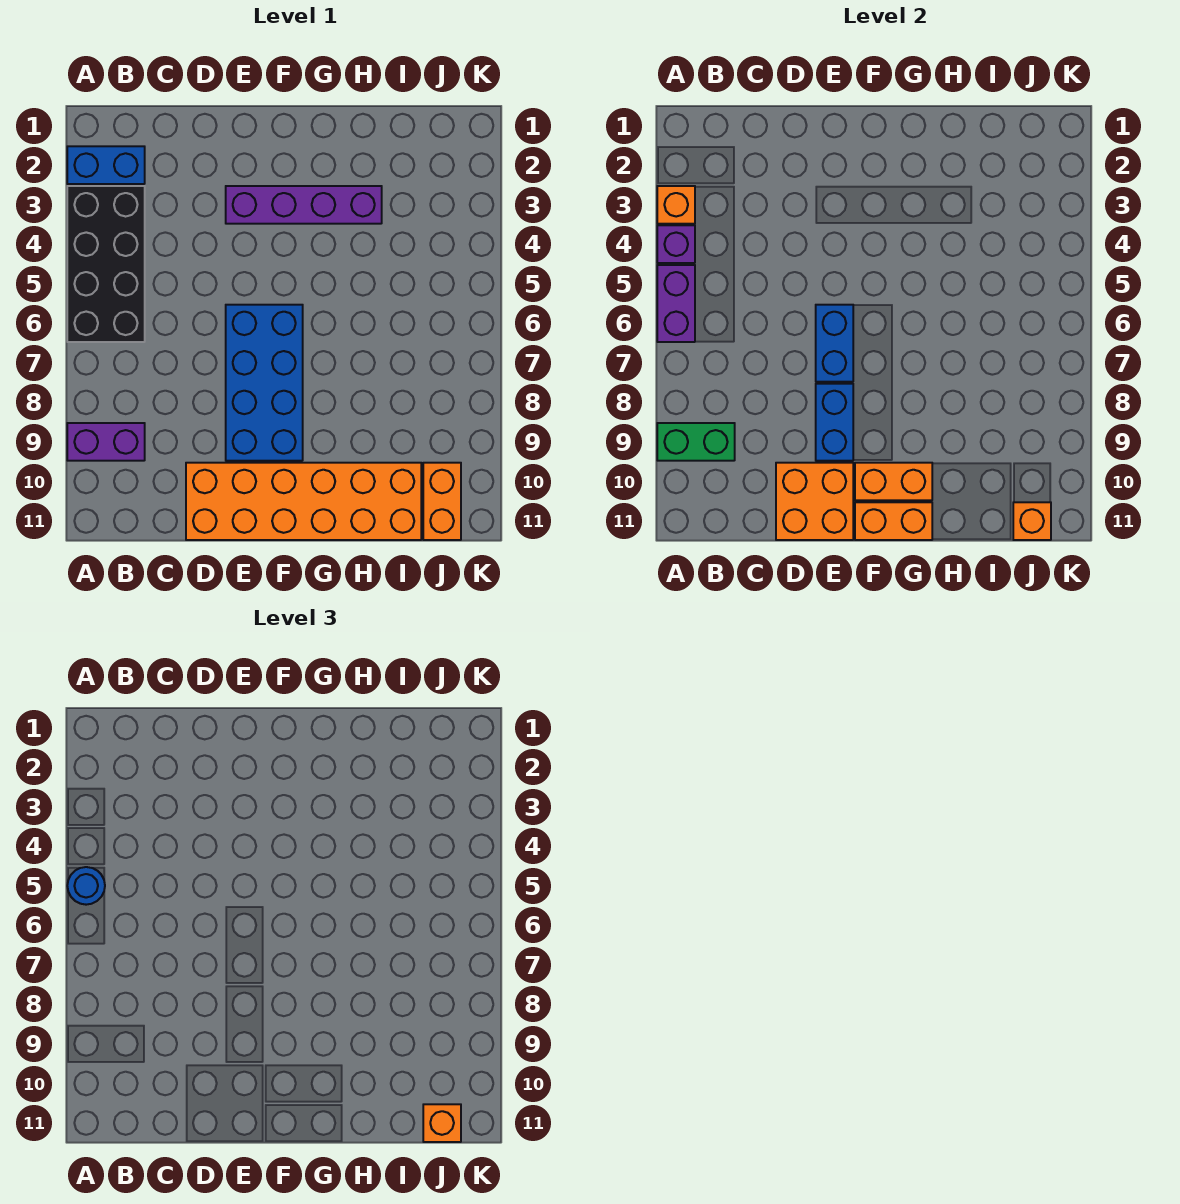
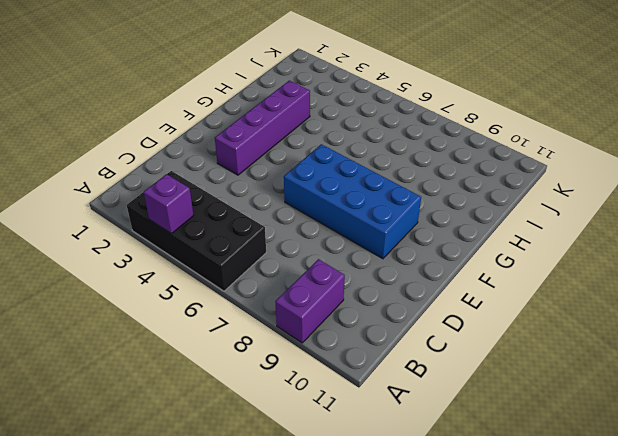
none -> blue brick A2:B2 level 1
none -> orange brick D10:I11 level 1
none -> orange brick J10:J11 level 1

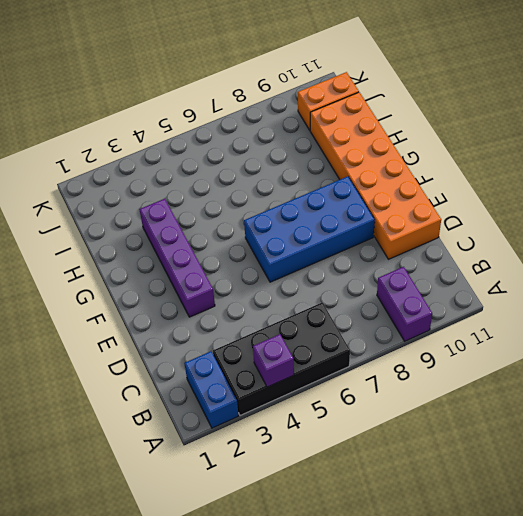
none -> orange brick A3 level 2
none -> purple brick A5:A6 level 2
none -> green brick A9:B9 level 2

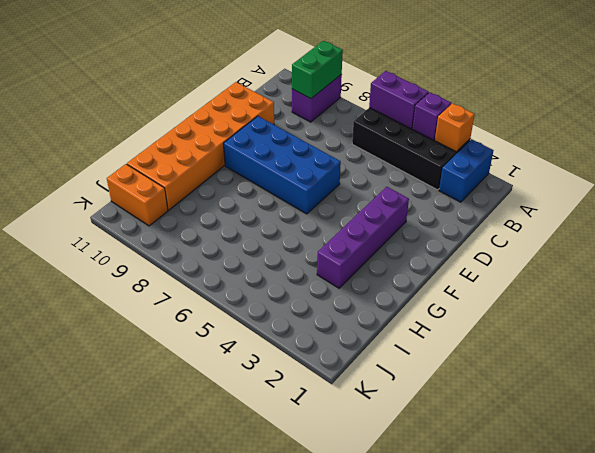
none -> orange brick D10:E11 level 2
none -> blue brick E6:E7 level 2
none -> blue brick E8:E9 level 2

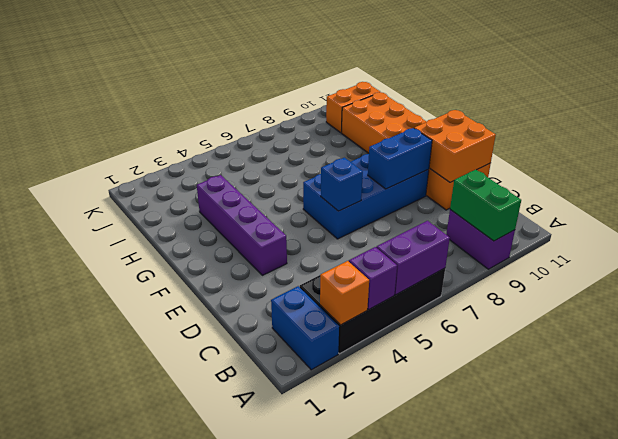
blue brick E6 level 2 -> blue brick E6:E7 level 2
none -> orange brick F10:G10 level 2
none -> orange brick F11:G11 level 2
none -> orange brick J11 level 2

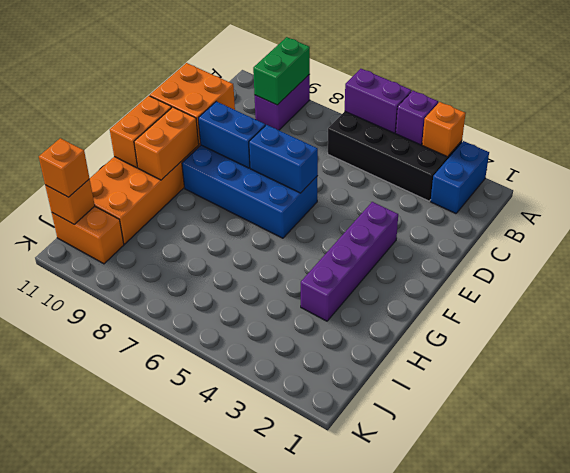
none -> blue round brick A5 level 3

